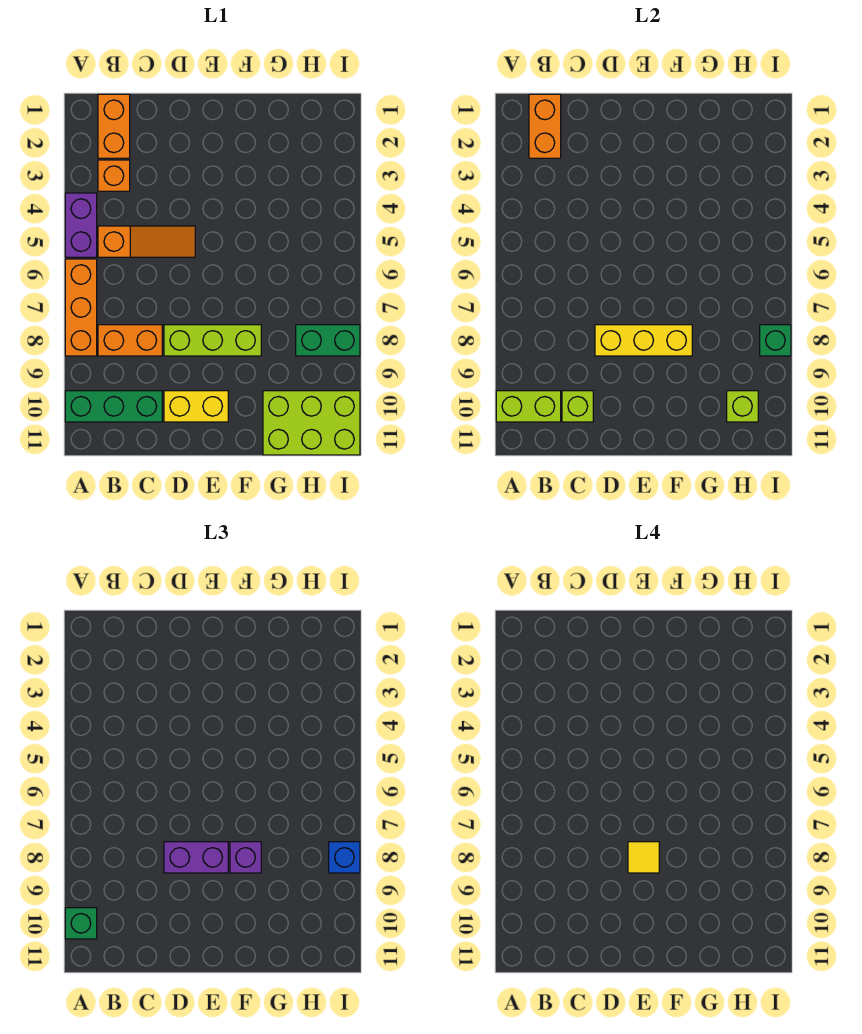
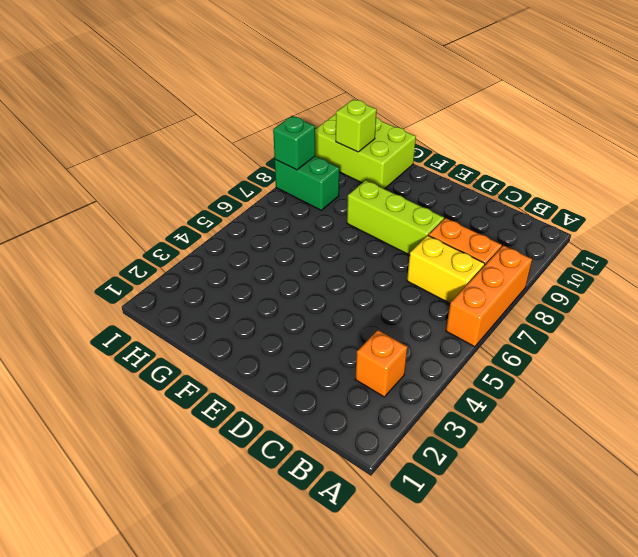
yellow brick B7:C7 level 1 -> yellow brick D10:E10 level 1
none -> purple brick A4:A5 level 1
none -> green brick A10:C10 level 1
none -> orange brick B1:B2 level 1

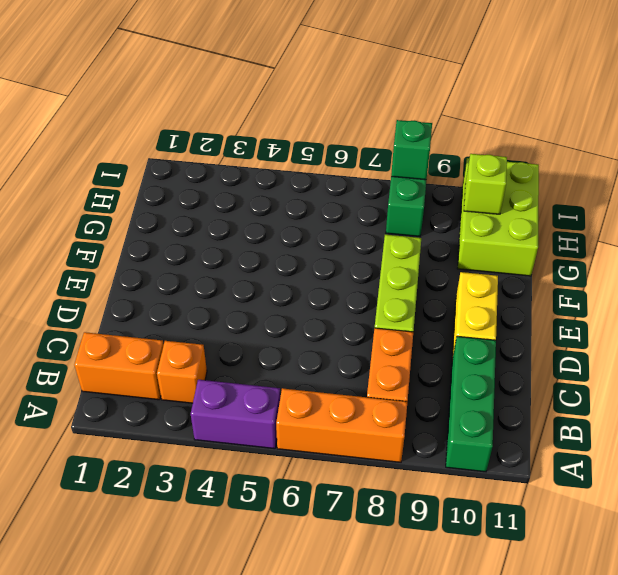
none -> orange slope B5:D5 level 1 top B
none -> lime brick A10:B10 level 2
none -> orange brick B1:B2 level 2

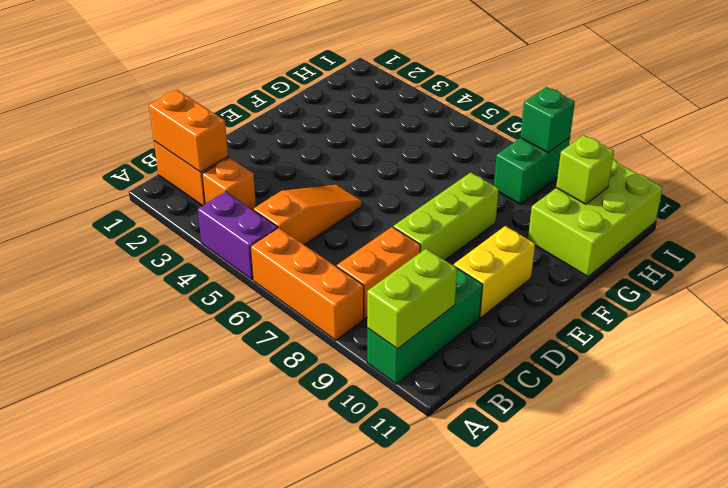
none -> lime brick C10 level 2
none -> yellow brick D8:F8 level 2
none -> green brick A10 level 3

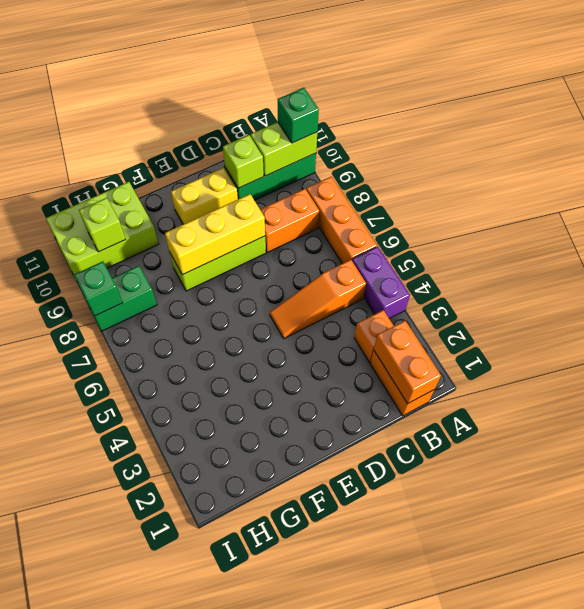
none -> purple brick D8:E8 level 3
none -> purple brick F8 level 3
none -> blue brick I8 level 3

